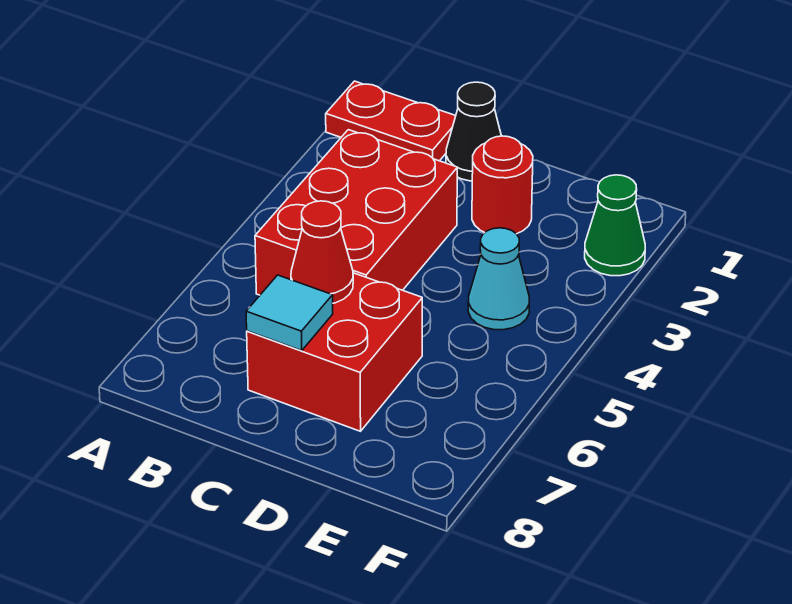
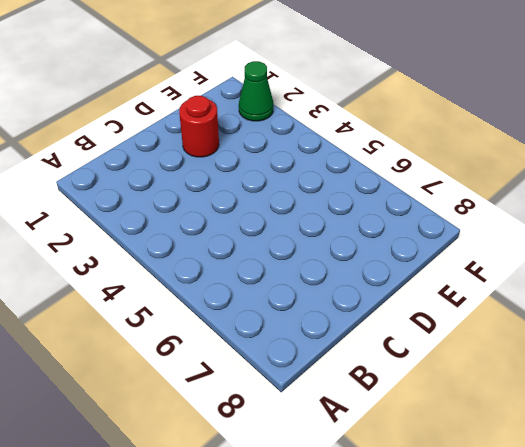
none -> red plate A1:B1 level 1
none -> red brick B3:C5 level 1

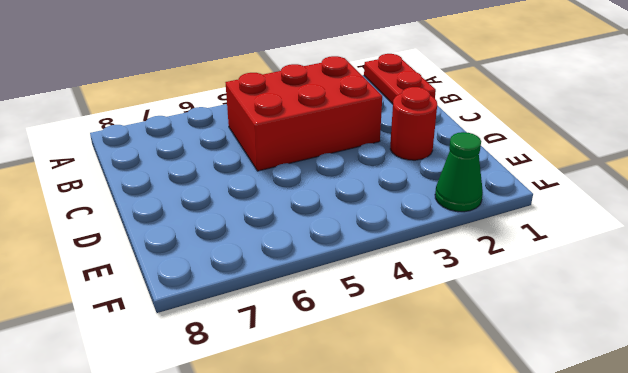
none -> black cone C1 level 1
none -> red brick C6:D7 level 1

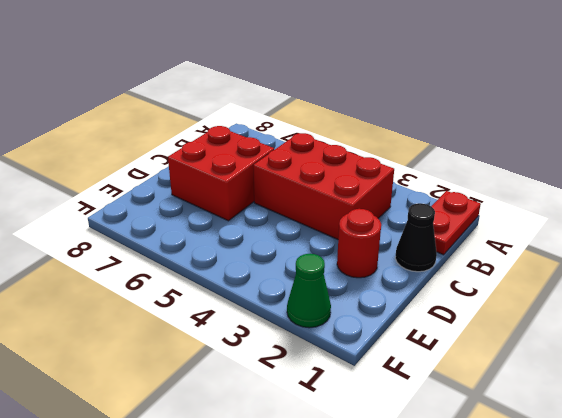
none -> cyan cone E4 level 1
none -> red cone C6 level 2

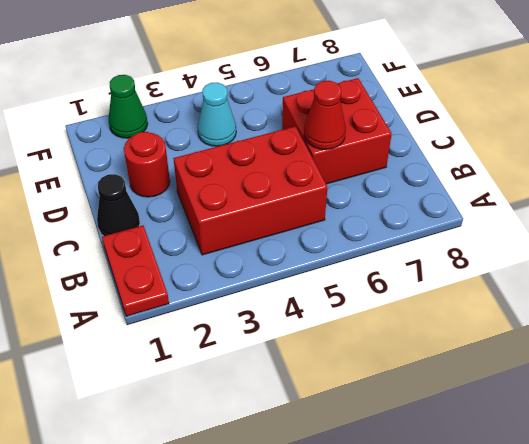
none -> cyan tile C7 level 2

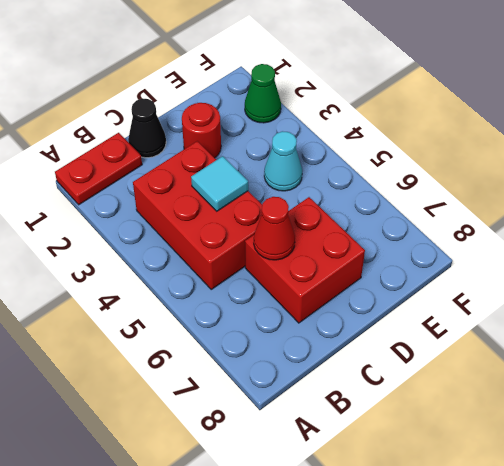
cyan tile C4 level 2 -> cyan tile C7 level 2

